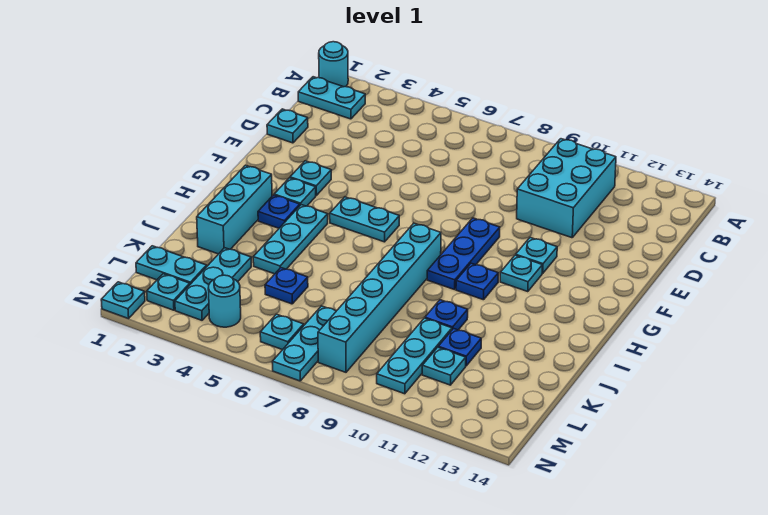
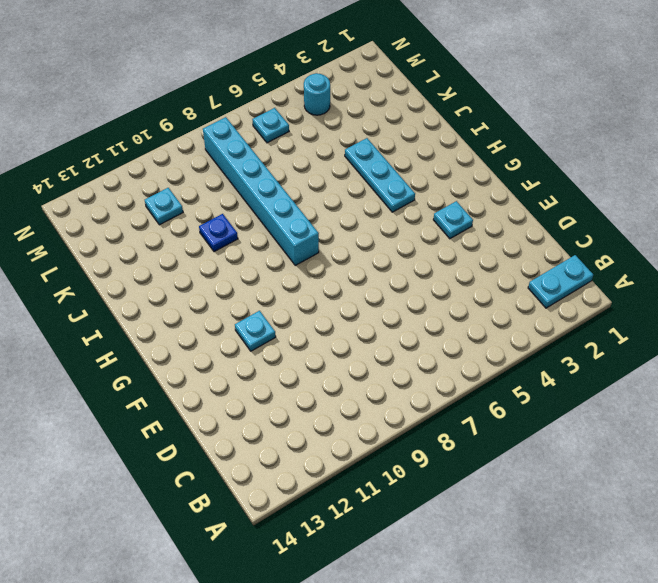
none -> cyan round brick A1 level 1
none -> cyan brick B10:D11 level 1
none -> cyan plate D1 level 1

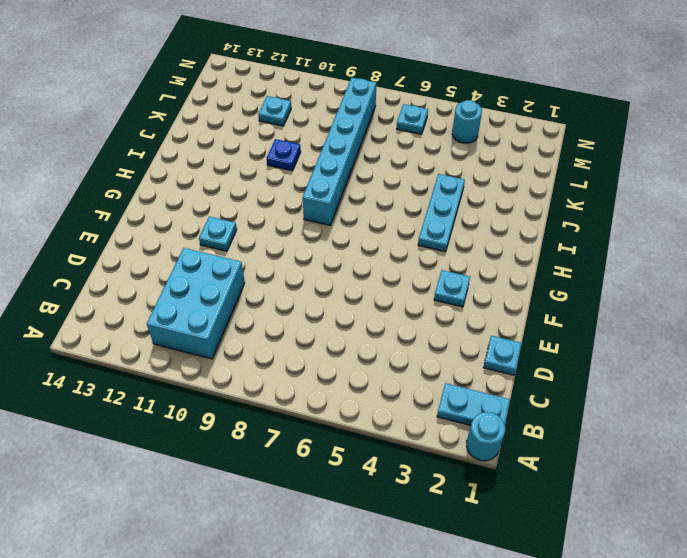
none -> blue plate F9:H9 level 1
none -> cyan plate G3 level 1
none -> cyan plate G5:G6 level 1

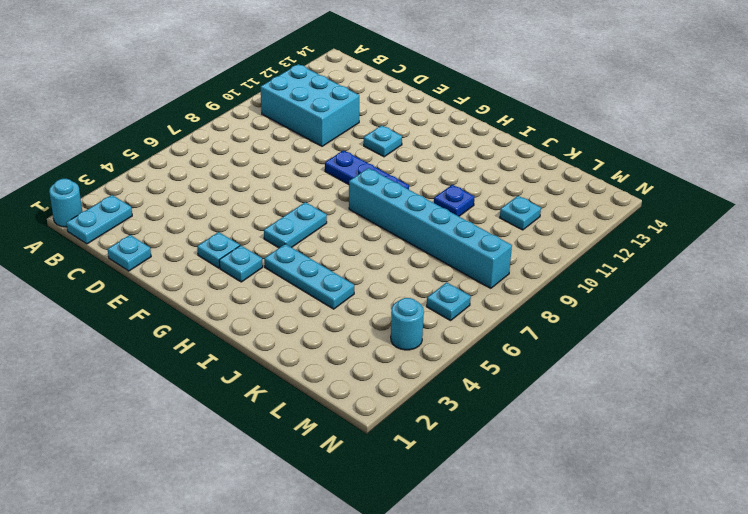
none -> cyan plate G11 level 1
none -> cyan brick H2:J2 level 1
none -> blue plate H3 level 1

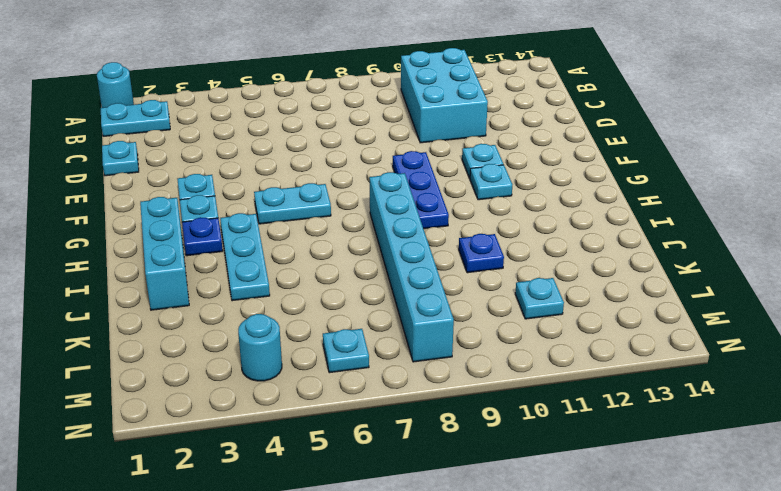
none -> blue plate H10 level 1
none -> cyan plate K3:M3 level 1
none -> blue plate K5 level 1

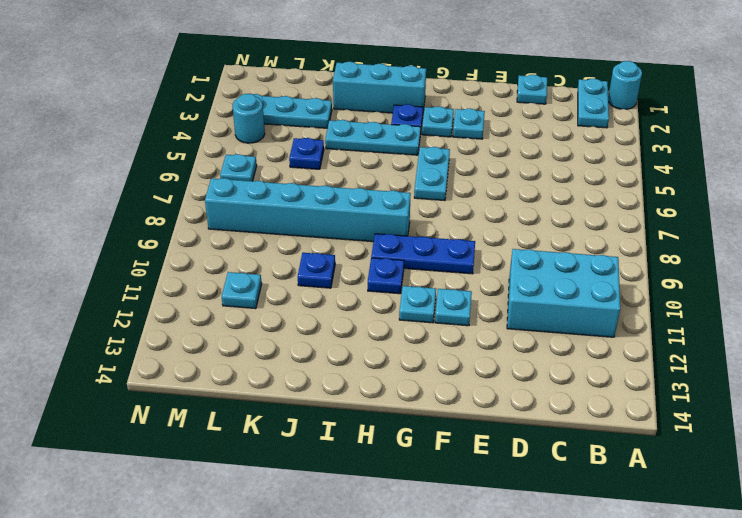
none -> cyan plate K10:M10 level 1
none -> blue plate K11 level 1
none -> cyan plate L1:L2 level 1

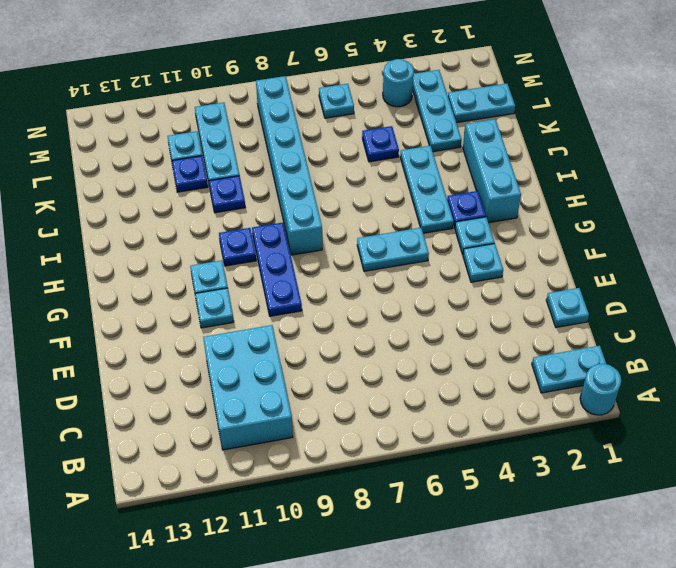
none -> cyan plate L7:N7 level 1
none -> cyan plate M2 level 1
none -> cyan plate N1 level 1

